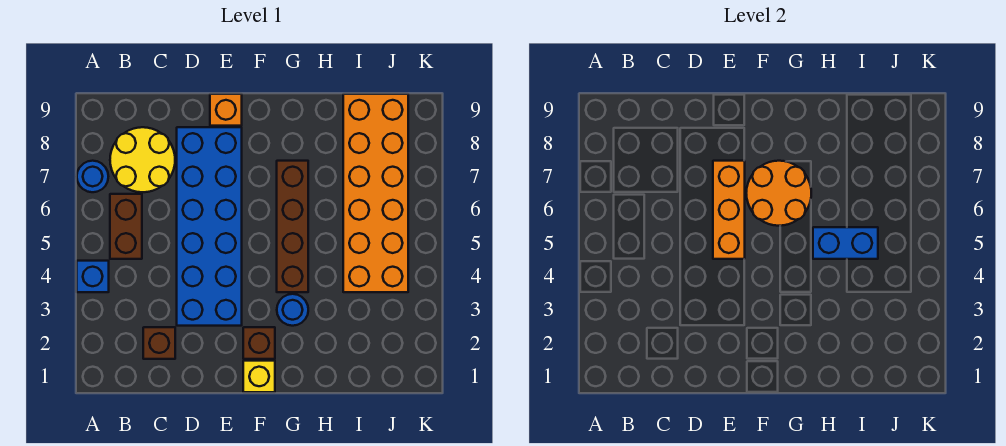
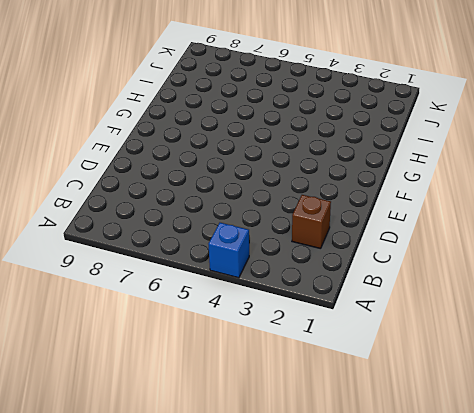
none -> blue round brick A7 level 1
none -> brown brick B5:B6 level 1
none -> yellow round brick B7:C8 level 1

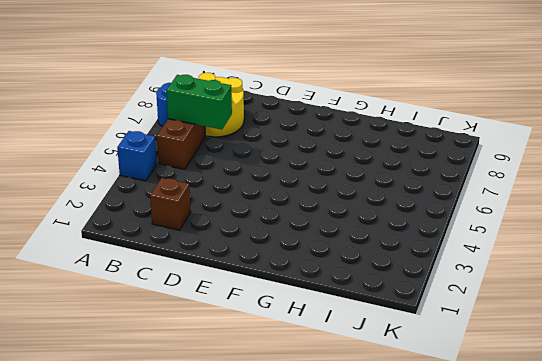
green brick B6:C6 level 2 -> none
none -> blue brick D3:E8 level 1
none -> orange brick E9 level 1
none -> yellow brick F1 level 1

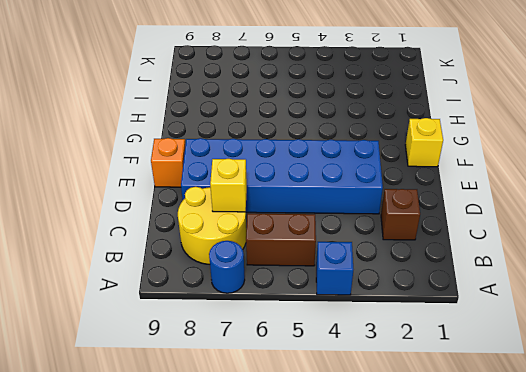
yellow brick C7 level 2 -> none
none -> brown brick F2 level 1
none -> blue round brick G3 level 1
none -> brown brick G4:G7 level 1

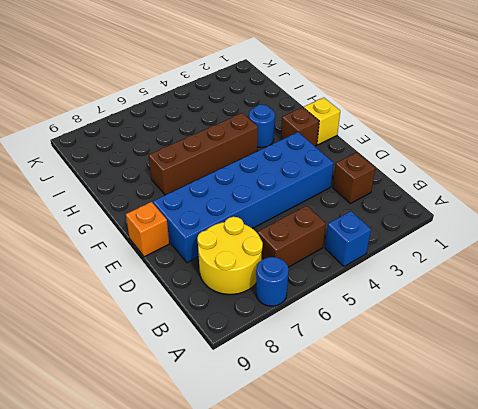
none -> orange brick I4:J9 level 1
none -> orange brick E5:E7 level 2
none -> orange round brick F6:G7 level 2

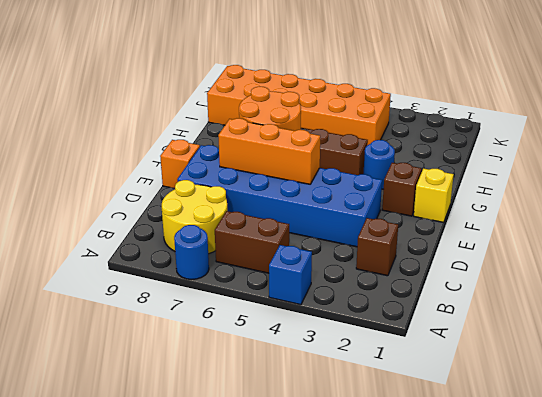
none -> blue brick H5:I5 level 2

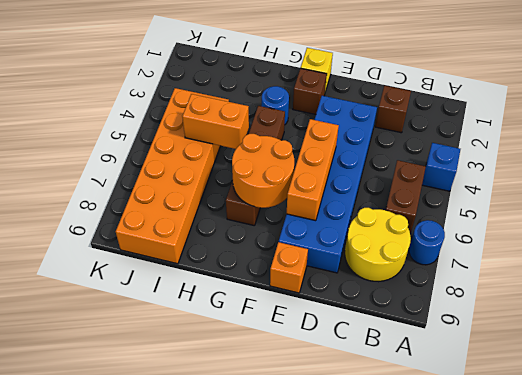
orange brick H5:I5 level 2 -> blue brick H5:I5 level 2

